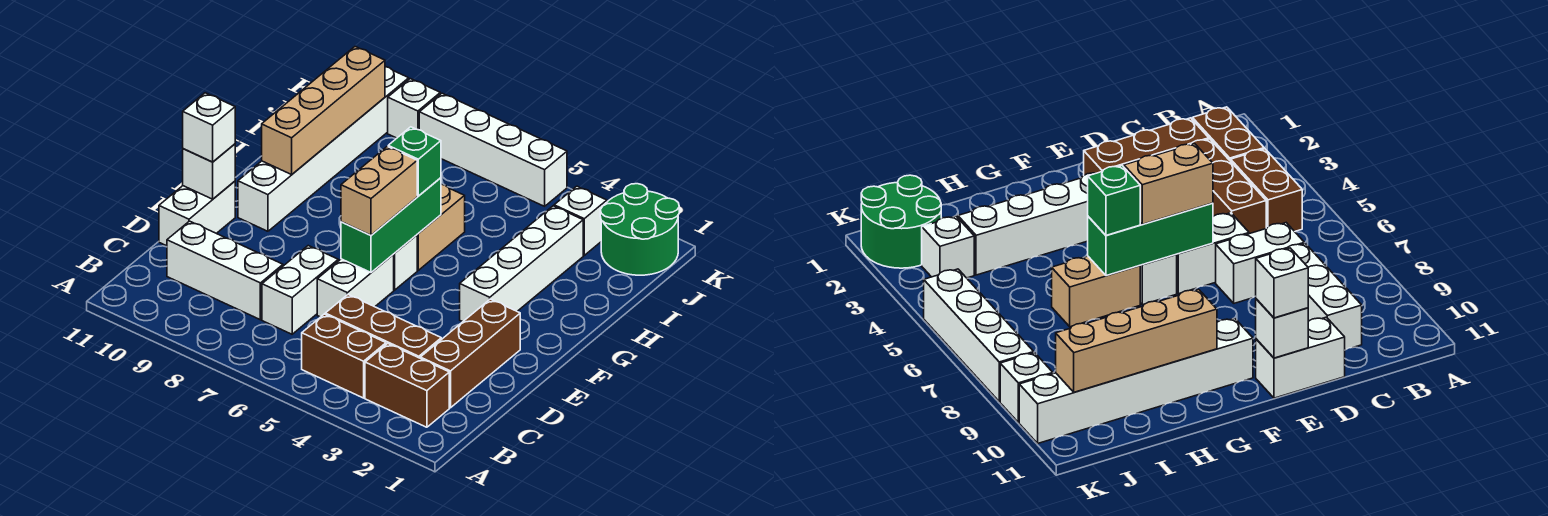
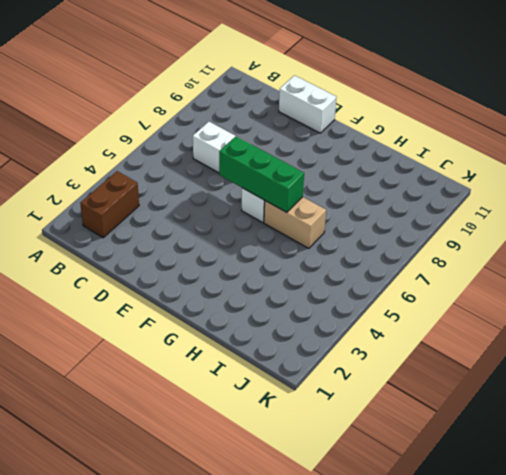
none -> brown brick B4:B5 level 1
none -> brown brick C2:E2 level 1
none -> brown brick C3:C5 level 1

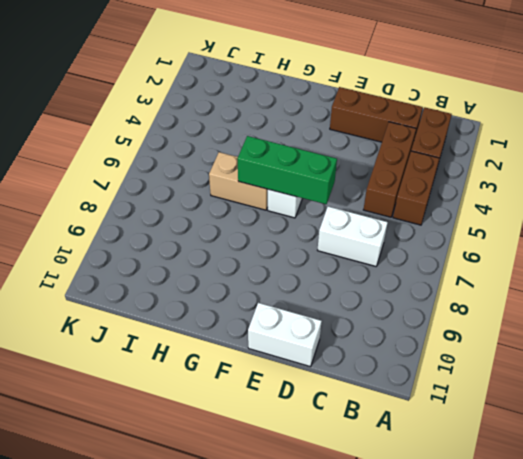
none -> white brick C8:C10 level 1
none -> white brick D6:E6 level 1
none -> white brick F3:I3 level 1

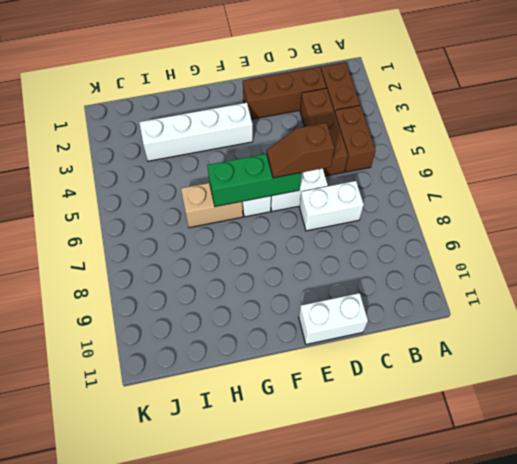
brown slope D6:E6 level 3 top D -> tan brick E6:F6 level 3
none -> white brick C8:C10 level 1
none -> white brick F10:K10 level 1
none -> green round brick J1:K2 level 1

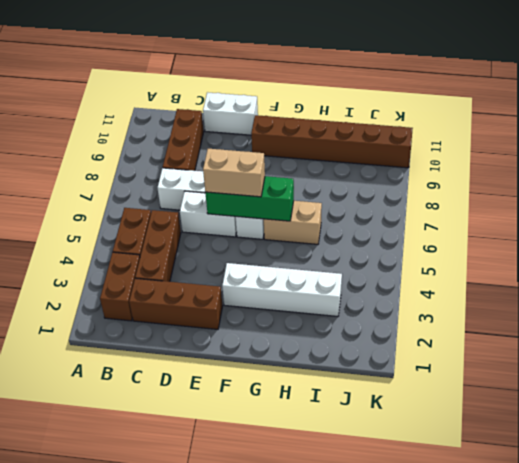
brown brick C8:C10 level 1 -> white brick C8:C10 level 1
brown brick F10:K10 level 1 -> white brick F10:K10 level 1
none -> green round brick J1:K2 level 1
none -> white brick J3 level 1
none -> white brick K5:K8 level 1

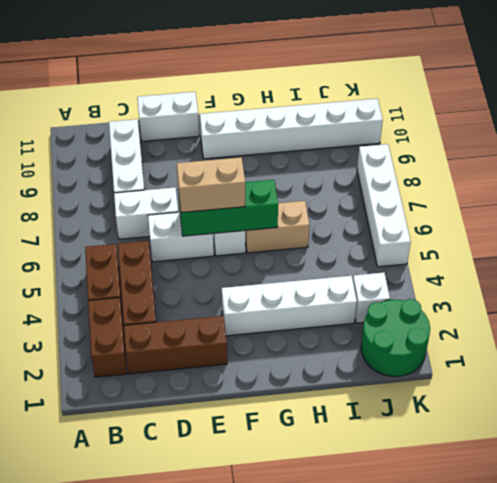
none -> white brick K9 level 1
none -> white brick E11 level 2
none -> tan brick G10:J10 level 2

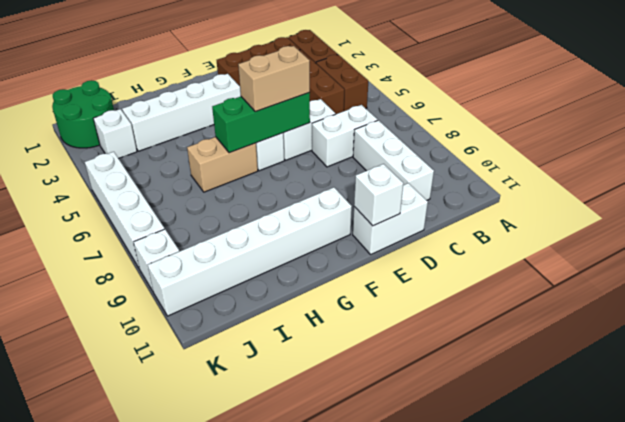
none -> tan brick G10:J10 level 2
none -> white brick E11 level 3
none -> green brick G6 level 3

